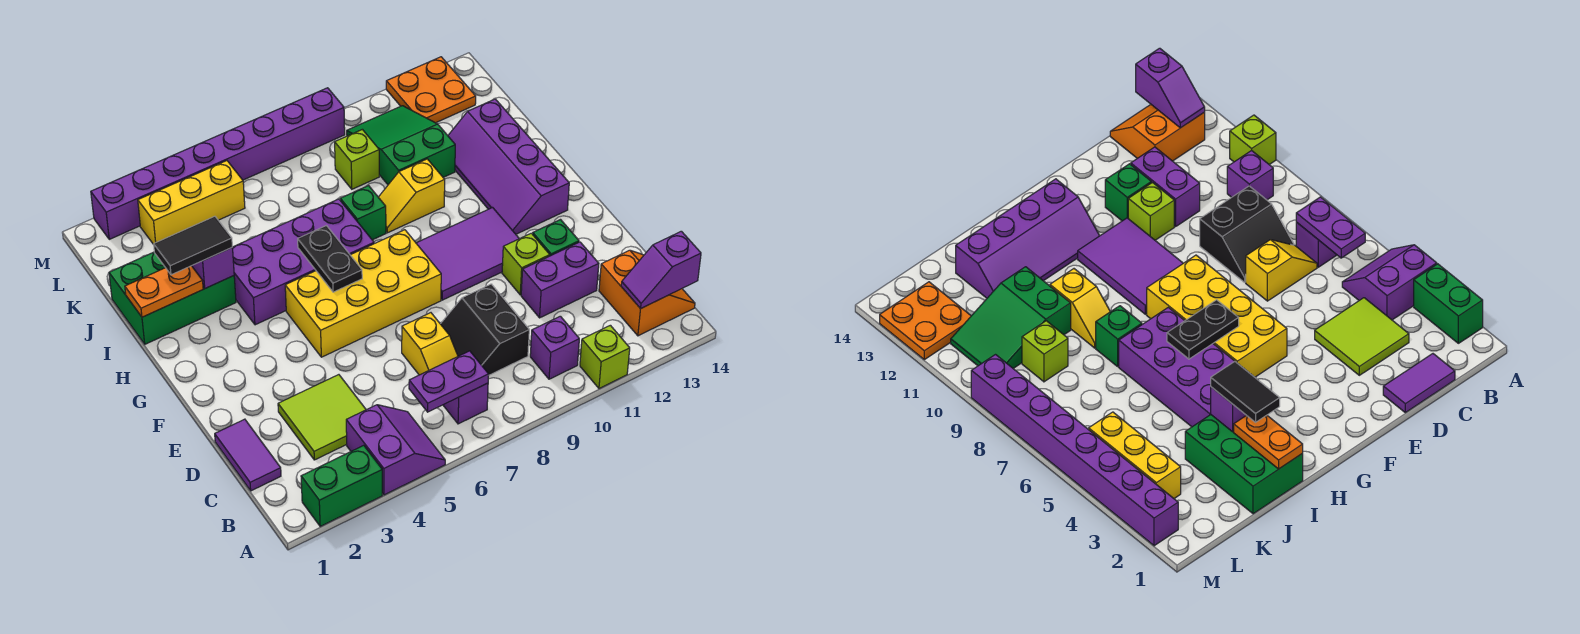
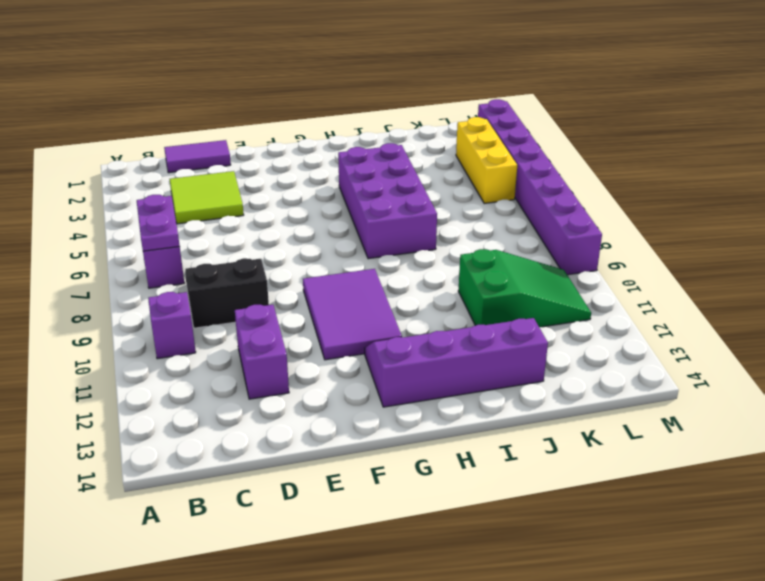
none -> green brick A2:A3 level 1
none -> purple slope A4:B5 level 1 top 4
none -> lime brick A11 level 1
none -> orange slope B13:C14 level 1 top 13

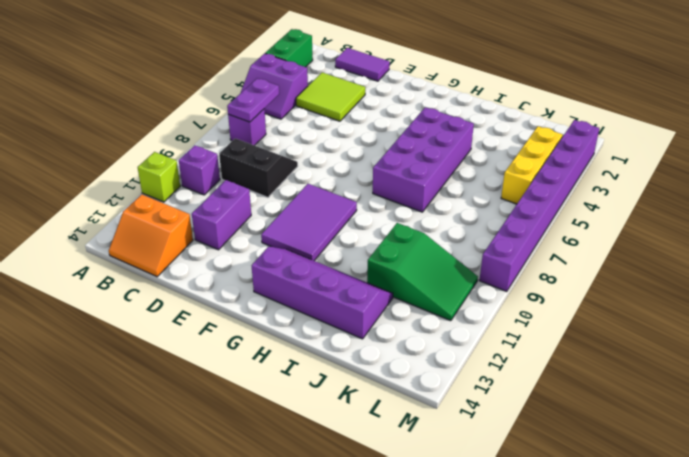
none -> yellow slope C7:D7 level 1 top D
none -> lime brick E11 level 1
none -> green brick E12 level 1
none -> yellow brick F5:G8 level 1

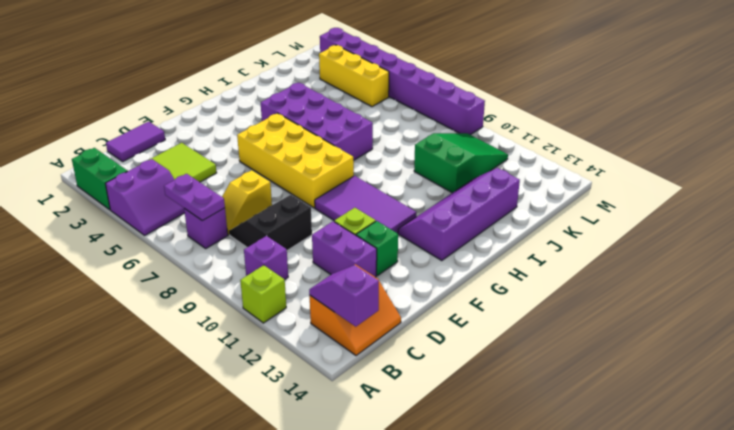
none -> green brick I1:J3 level 1
none -> green brick I8 level 1
none -> yellow slope I9:I10 level 1 top 10
none -> lime brick K9 level 1

